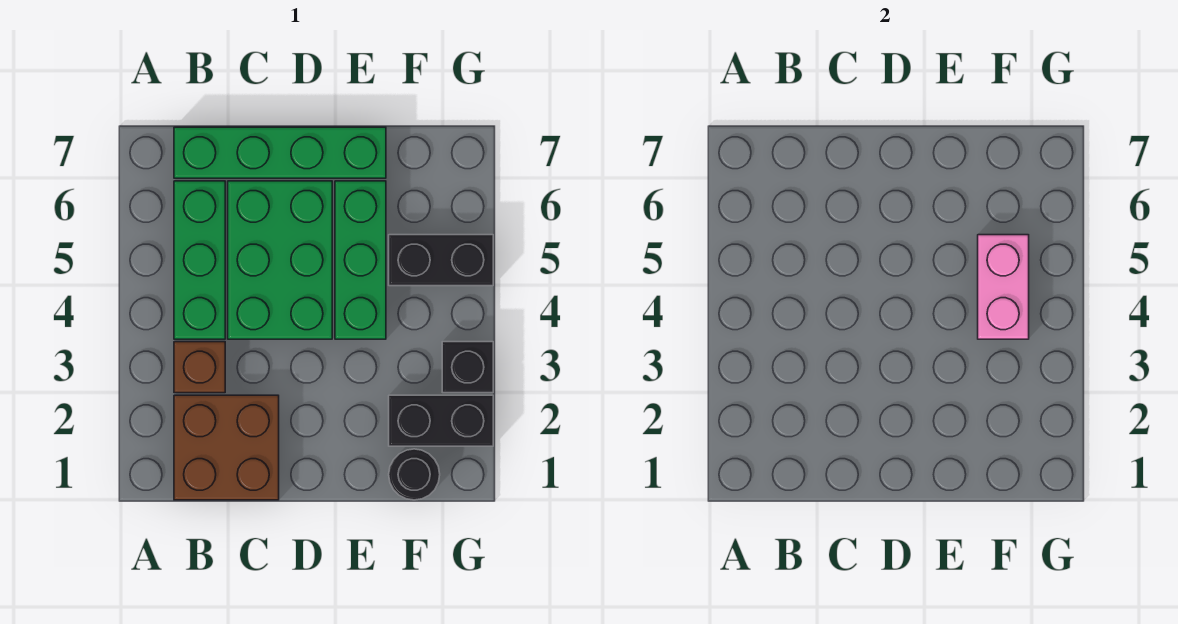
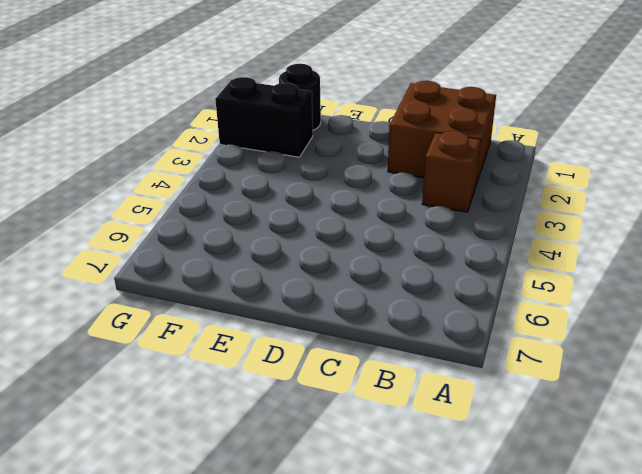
none -> green brick B4:B6 level 1
none -> green brick B7:E7 level 1

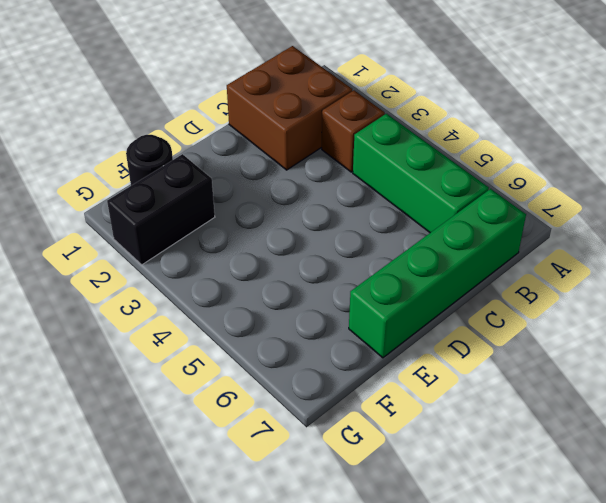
none -> green brick C4:D6 level 1
none -> green brick E4:E6 level 1

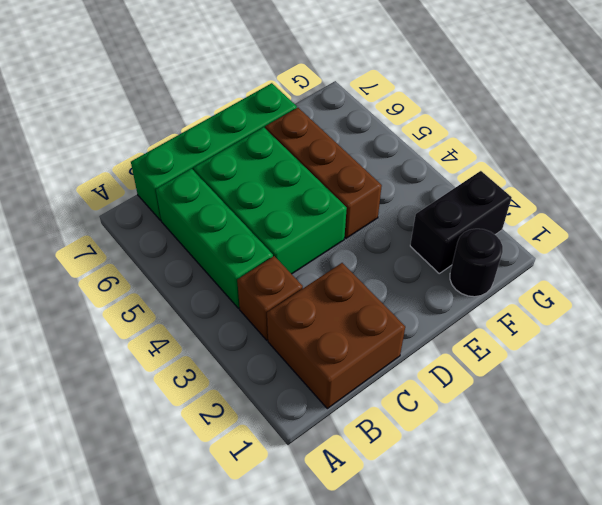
brown brick E4:E6 level 1 -> green brick E4:E6 level 1
none -> black brick F5:G5 level 1
none -> black brick G3 level 1

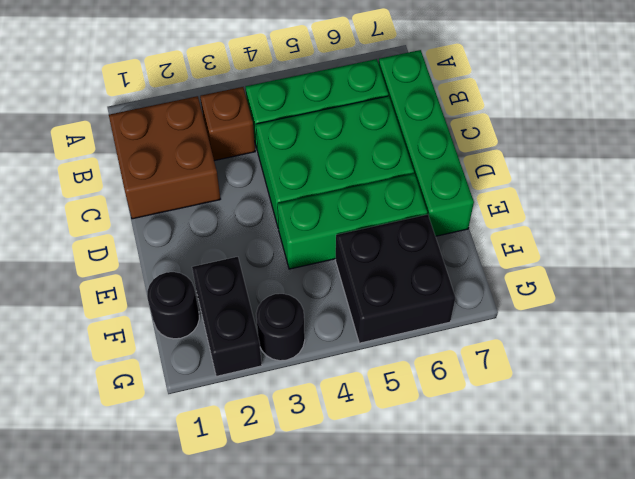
black brick F5:G6 level 1 -> black brick F5:G5 level 1
black round brick G3 level 1 -> black brick G3 level 1
none -> pink brick F4:F5 level 2

